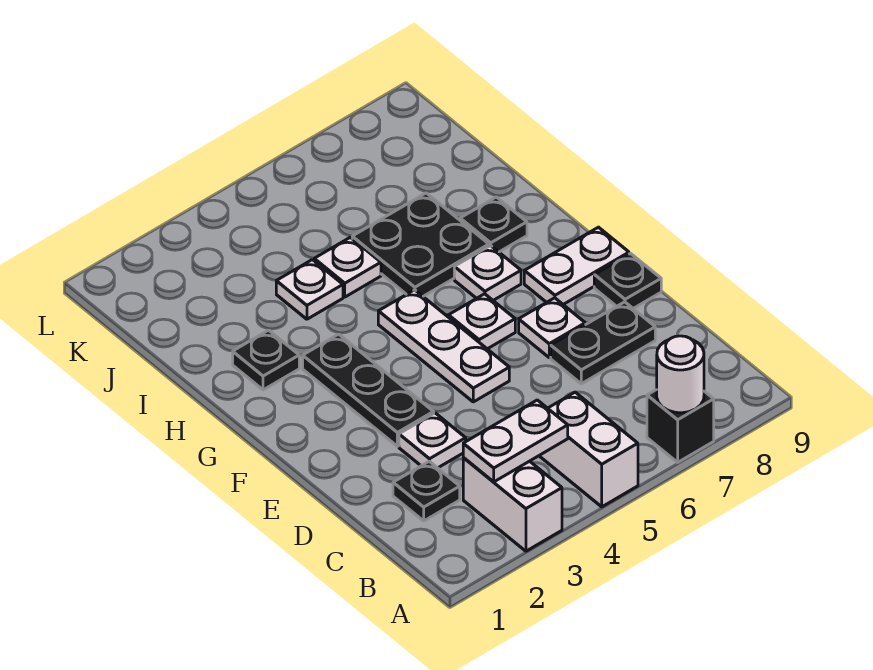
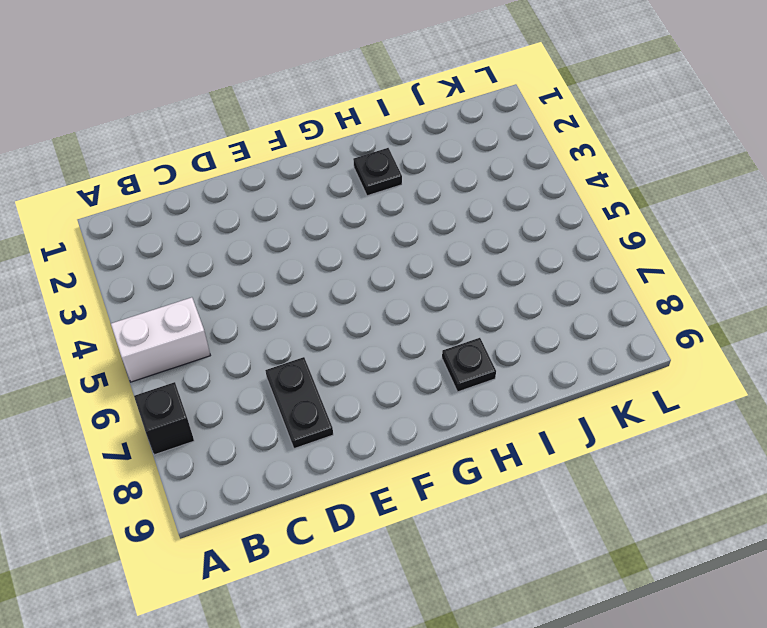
none -> white brick A3:B3 level 1
none -> black plate C2 level 1
none -> white plate D3 level 1

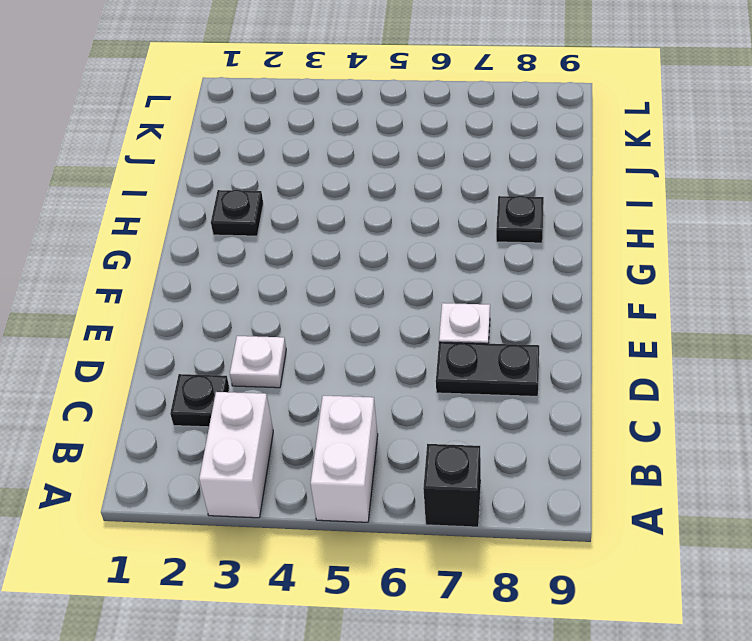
none -> black plate E3:G3 level 1
none -> white plate E5:G5 level 1
none -> black plate E9 level 1

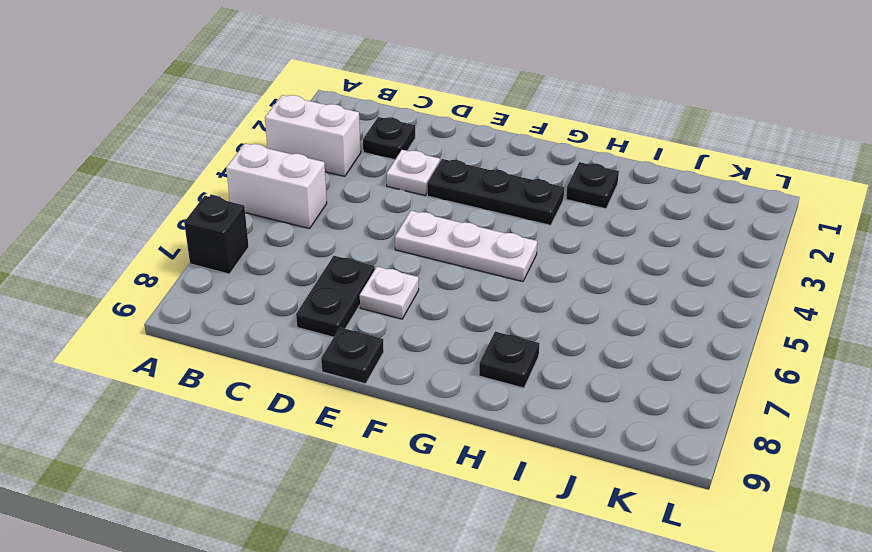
none -> white plate F6 level 1
none -> white plate F8:F9 level 1
none -> white plate G7 level 1

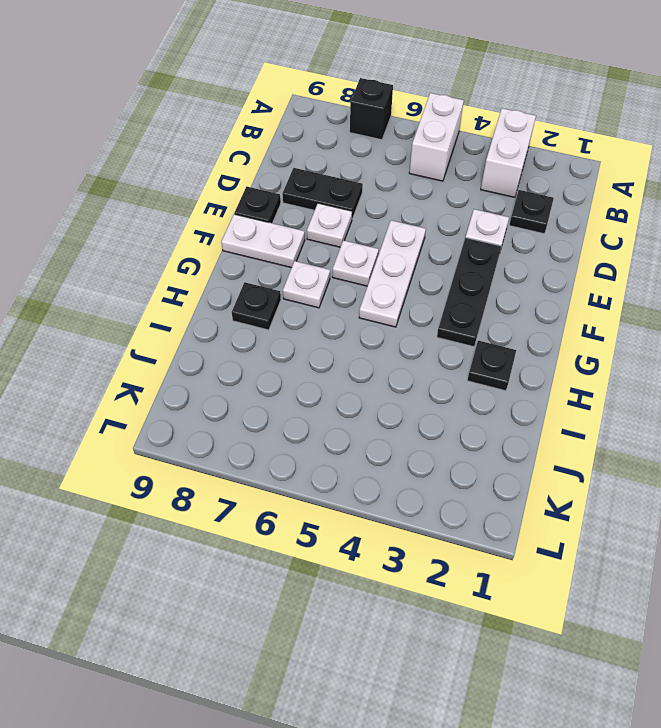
none -> black plate H6:I7 level 1
none -> white plate I4 level 1
none -> white plate I5 level 1

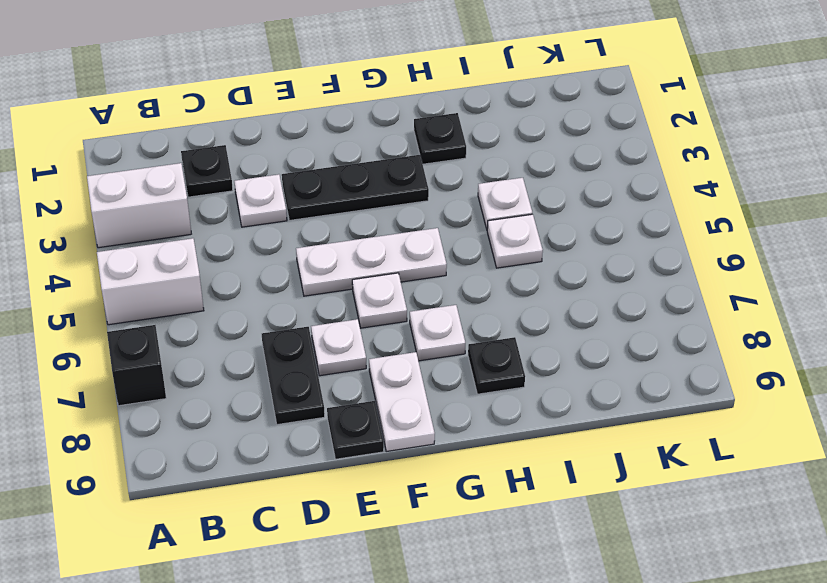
none -> black plate H6:I7 level 1
none -> white round brick A7 level 2
none -> white plate B3:B4 level 2

